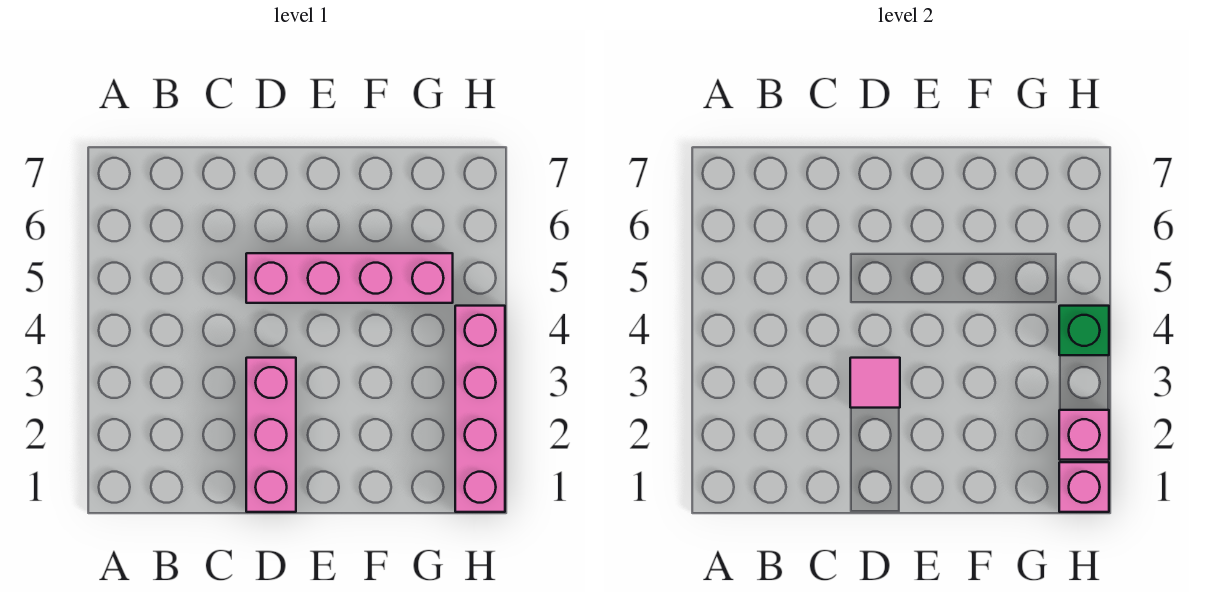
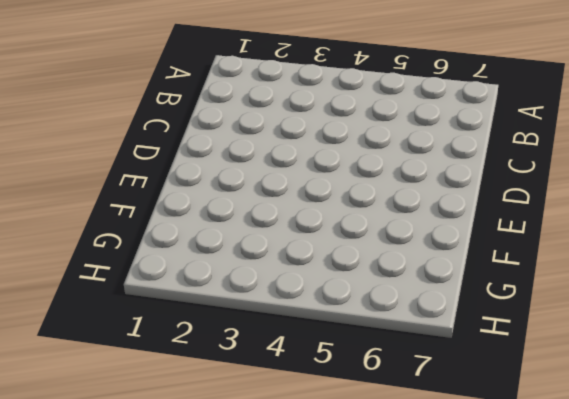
none -> pink brick D1:D3 level 1
none -> pink brick D5:G5 level 1

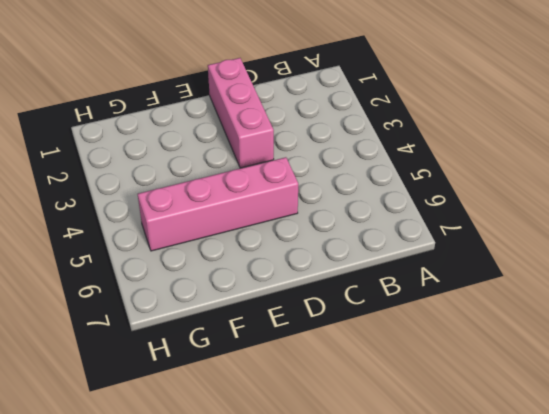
none -> pink brick H1:H4 level 1
none -> pink tile D3 level 2

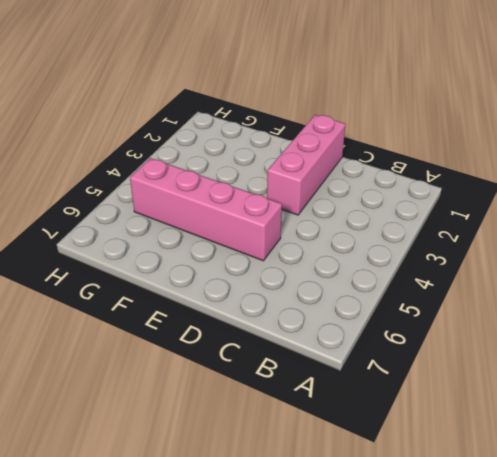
none -> pink brick H1:H4 level 1
none -> pink tile D3 level 2

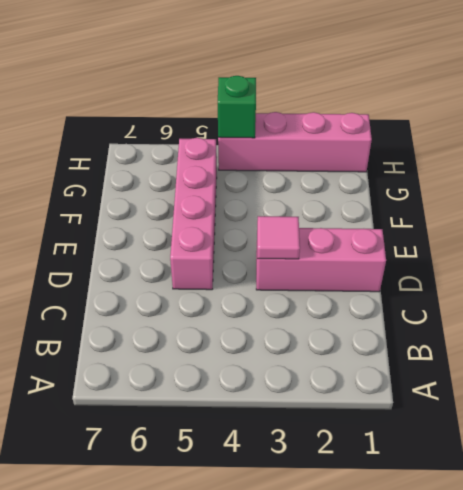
none -> pink brick H1 level 2
none -> pink brick H2 level 2

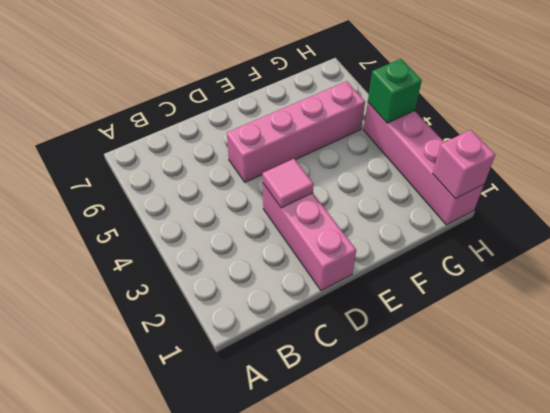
none -> pink brick H2 level 2

